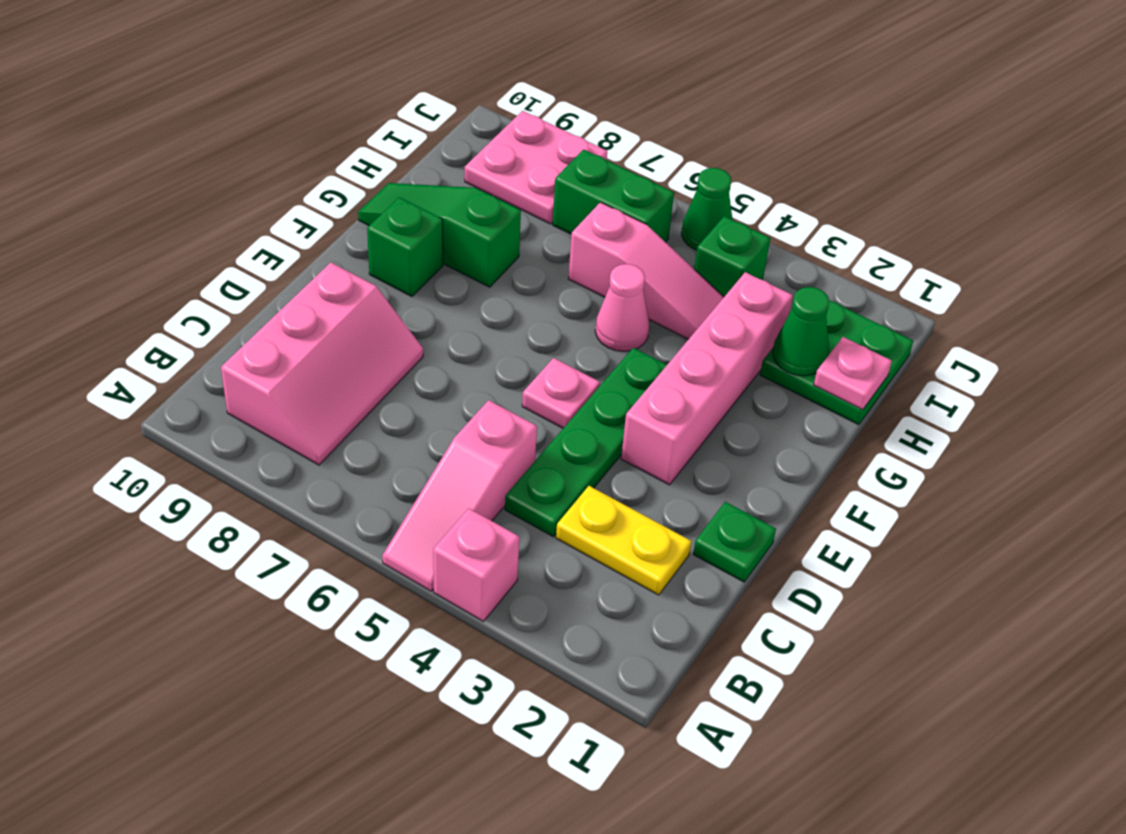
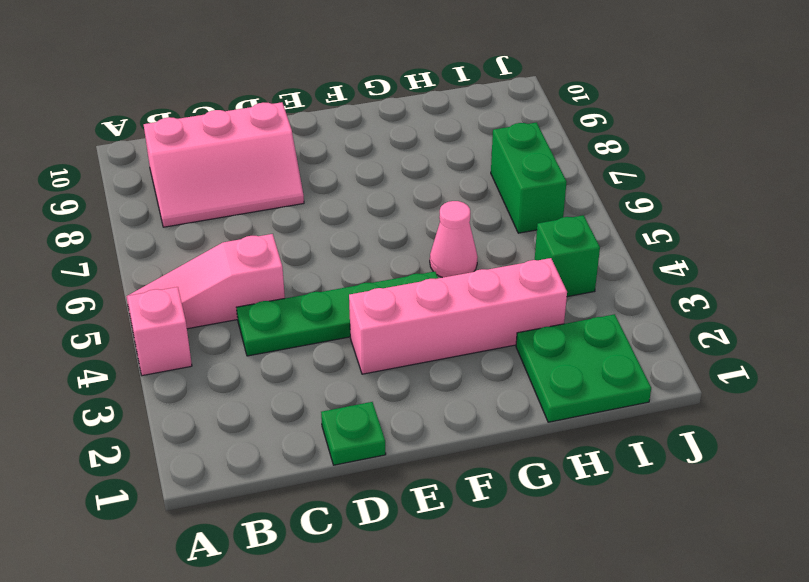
none -> yellow plate C2:C3 level 1
none -> pink plate E5 level 1
none -> green brick F9 level 1

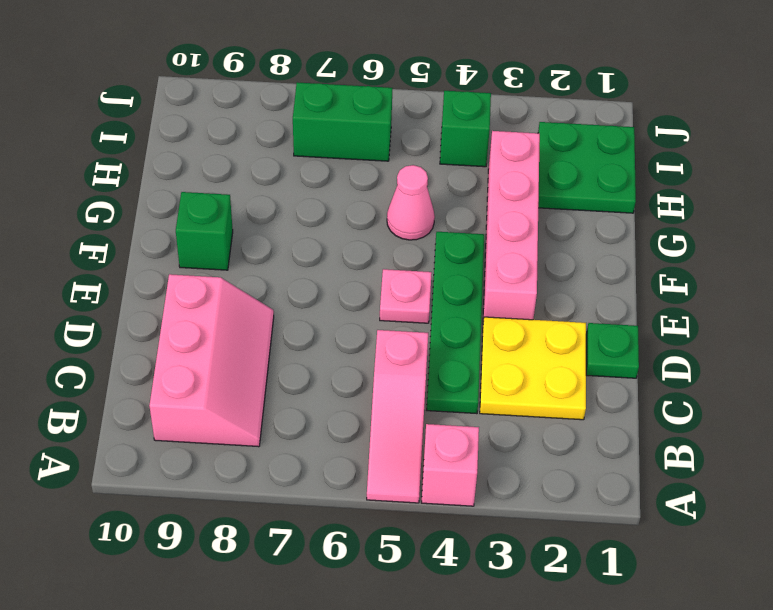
yellow plate C2:D3 level 1 -> yellow plate C2:C3 level 1
none -> green slope G8:G10 level 1 top 8
none -> pink slope H4:H6 level 1 top 6
none -> pink plate I8:J9 level 1

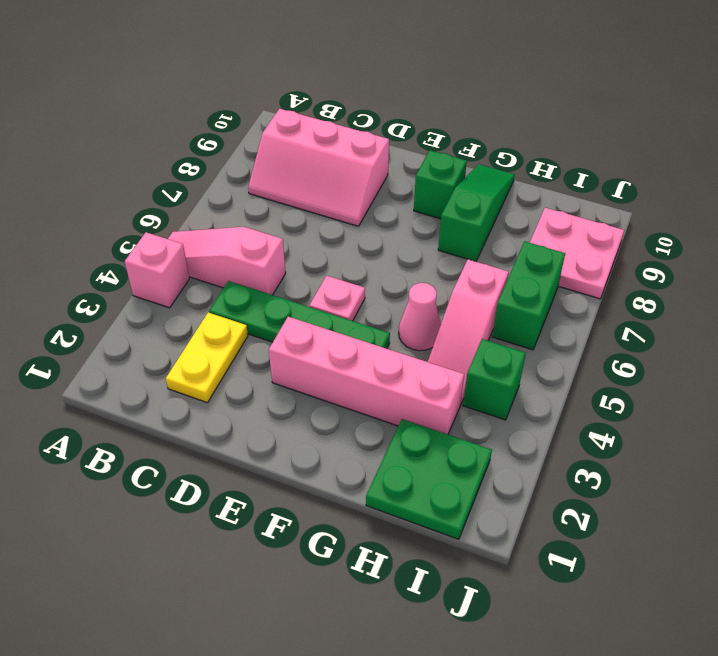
none -> green plate D1 level 1
none -> green cone J5 level 1
none -> pink plate H1 level 2

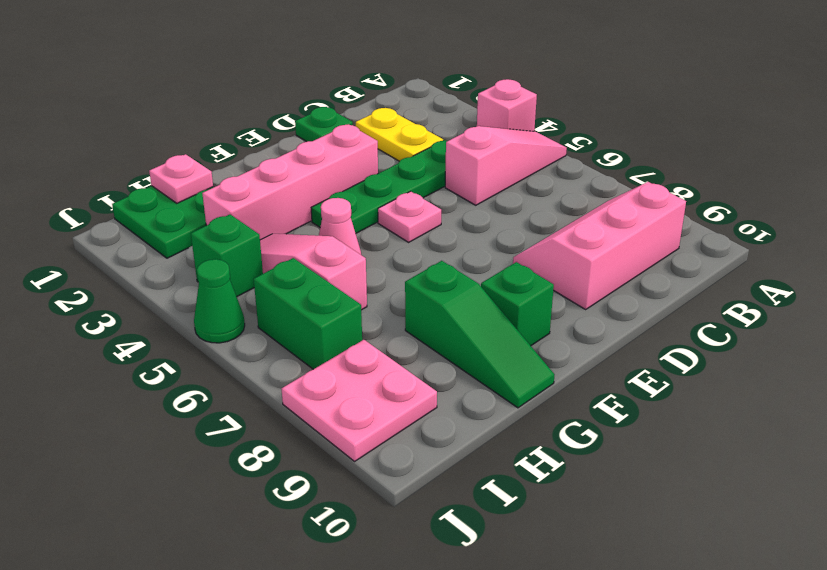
none -> green cone H2 level 2

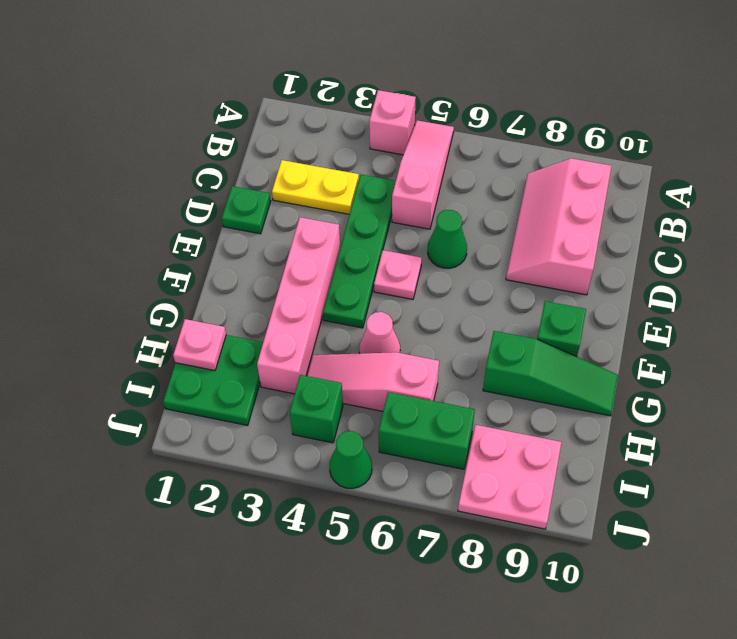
green cone D6 level 1 -> green cone H2 level 2

